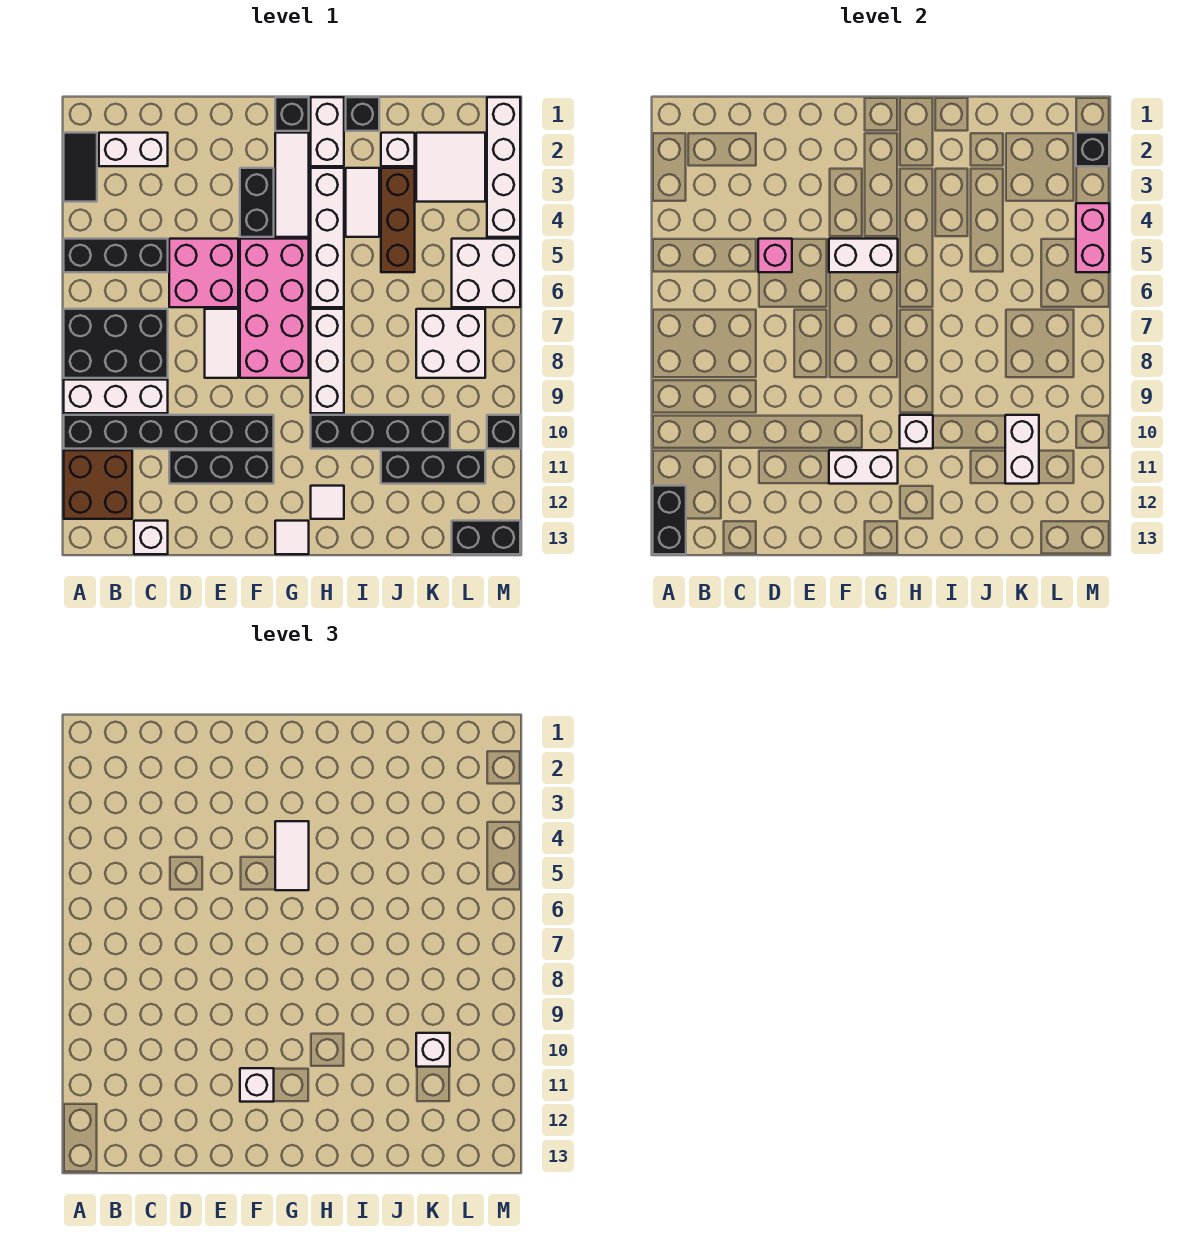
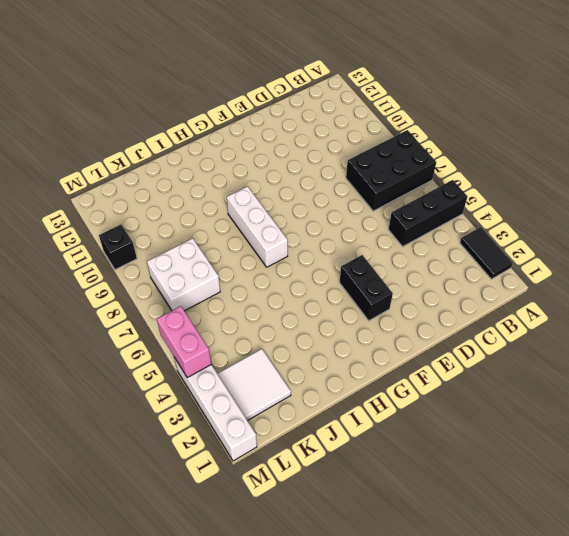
none -> white brick A9:C9 level 1
none -> black brick A10:F10 level 1
none -> brown brick A11:B12 level 1
none -> white brick B2:C2 level 1

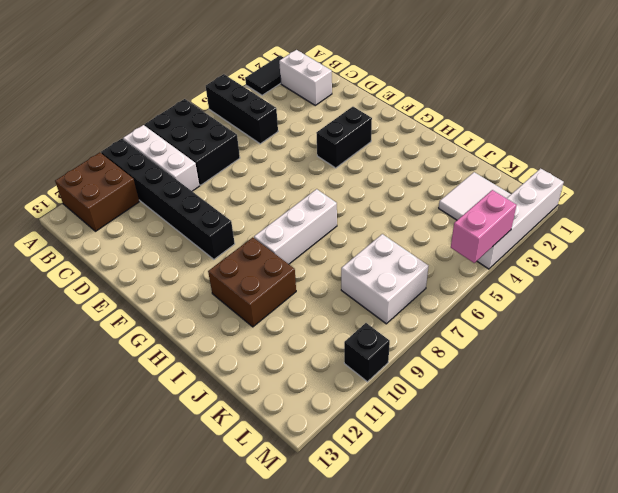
brown brick H10:I11 level 1 -> black brick H10:K10 level 1
none -> white brick C13 level 1
none -> pink brick D5:E6 level 1
none -> black brick D11:F11 level 1
none -> white tile E7:E8 level 1

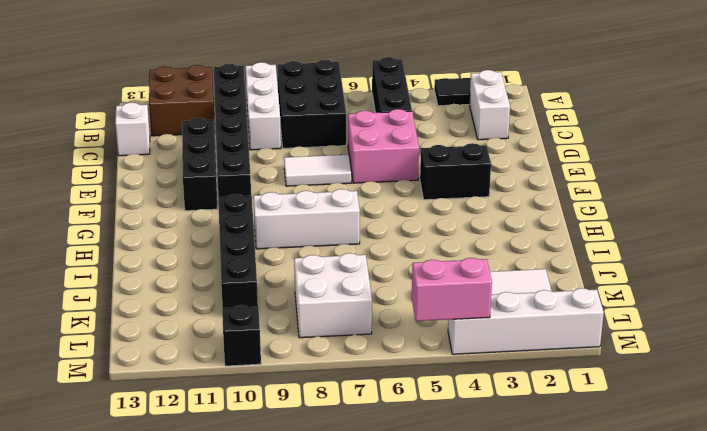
none -> pink brick F5:G8 level 1
none -> black brick G1 level 1
none -> white tile G2:G4 level 1
none -> white tile G13 level 1

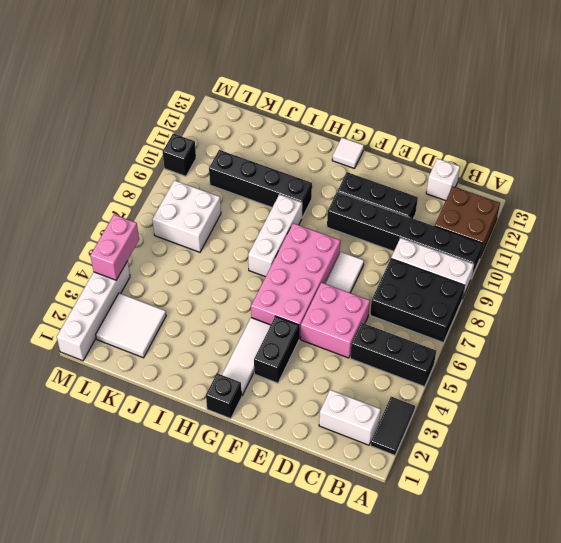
none -> white brick H1:H2 level 1
none -> white brick H3:H6 level 1
none -> white tile H12 level 1
none -> black brick I1 level 1

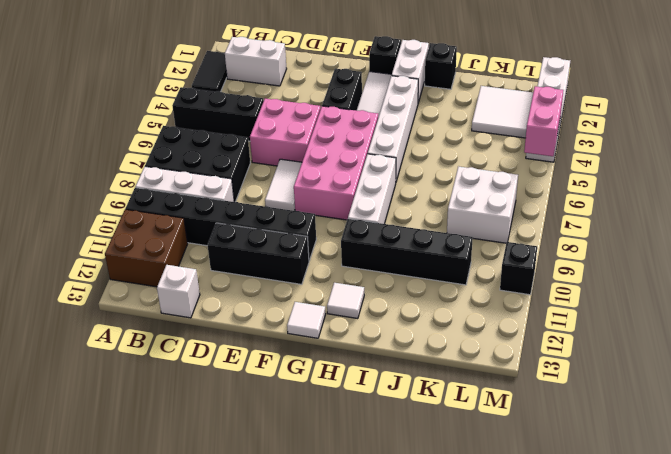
none -> white tile I3:I4 level 1
none -> white brick J2 level 1
none -> brown brick J3:J5 level 1
none -> black brick J11:L11 level 1

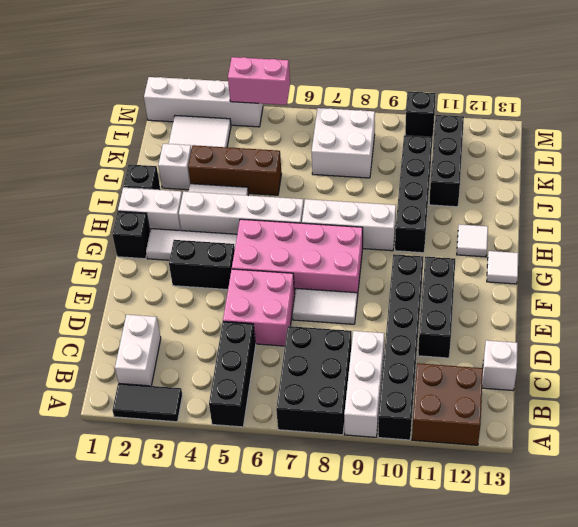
none -> white brick L5:M6 level 1
none -> black brick L13:M13 level 1
none -> black brick A12:A13 level 2
none -> pink brick D5 level 2

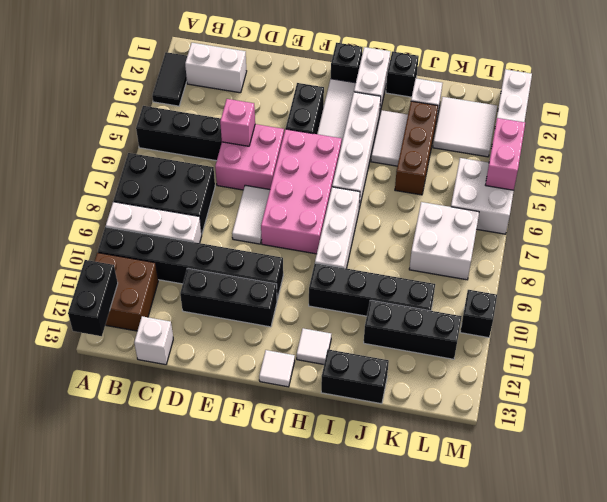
black brick I13:J13 level 1 -> black brick L13:M13 level 1
none -> white brick F5:G5 level 2
none -> white brick F11:G11 level 2
none -> white brick H10 level 2
none -> white brick K10:K11 level 2

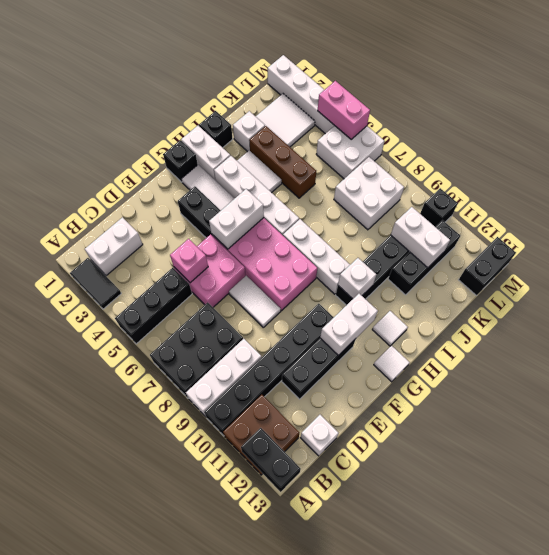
none -> black brick M2 level 2
none -> white brick F11 level 3
none -> white tile G4:G5 level 3
none -> white brick K10 level 3

